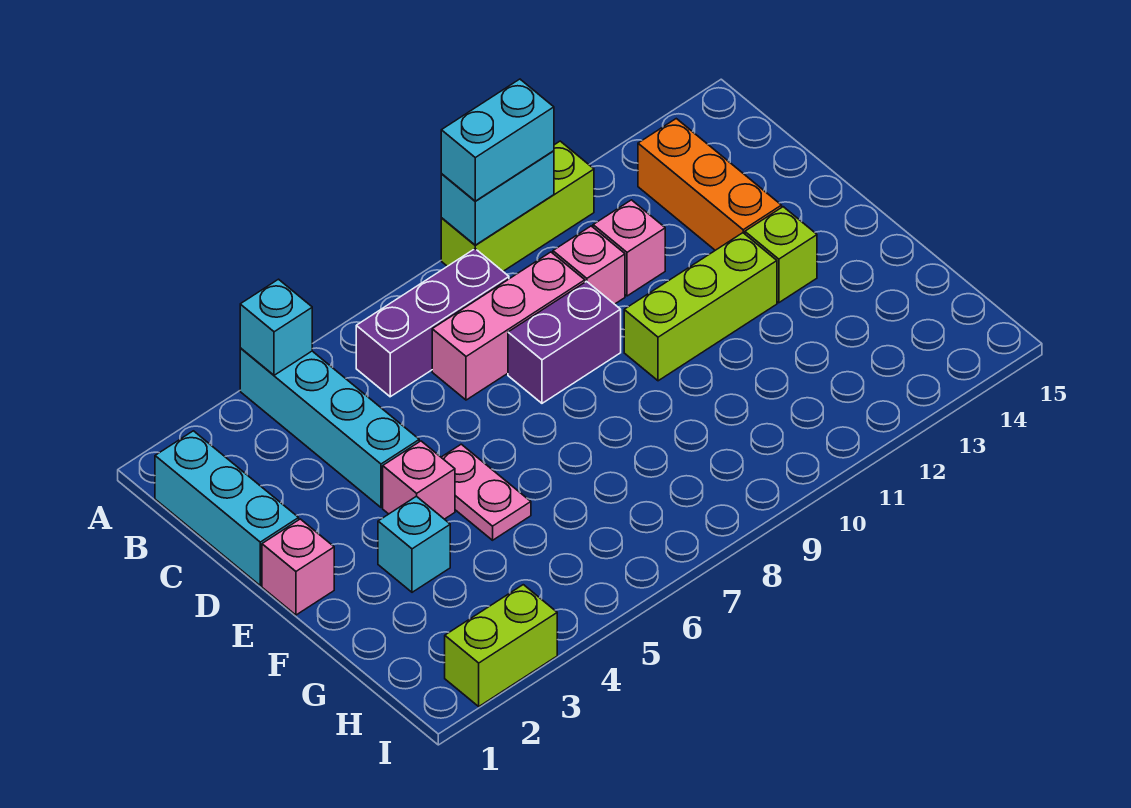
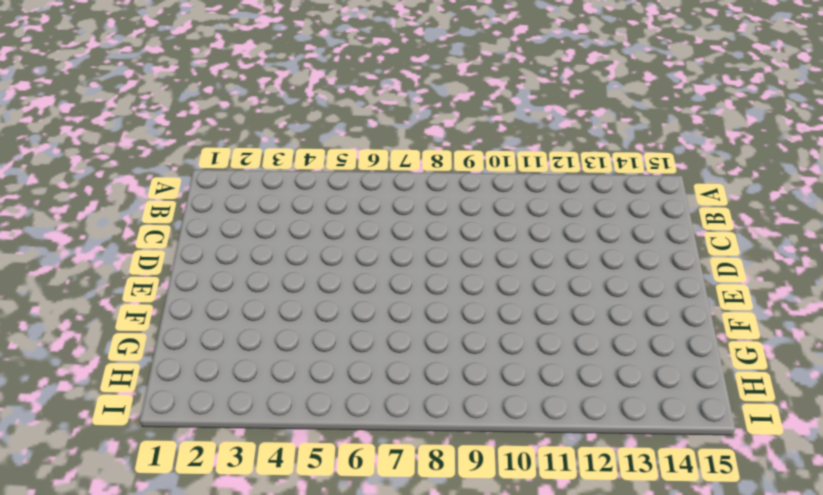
none -> cyan brick A4:D4 level 1
none -> lime brick A9:A11 level 1
none -> cyan brick B1:D1 level 1

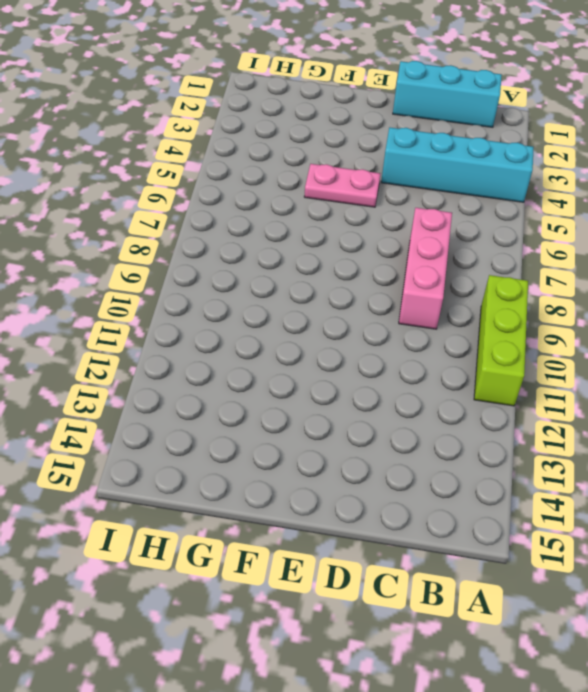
none -> purple brick B6:B8 level 1
none -> orange brick B13:D13 level 1
none -> pink brick C10 level 1

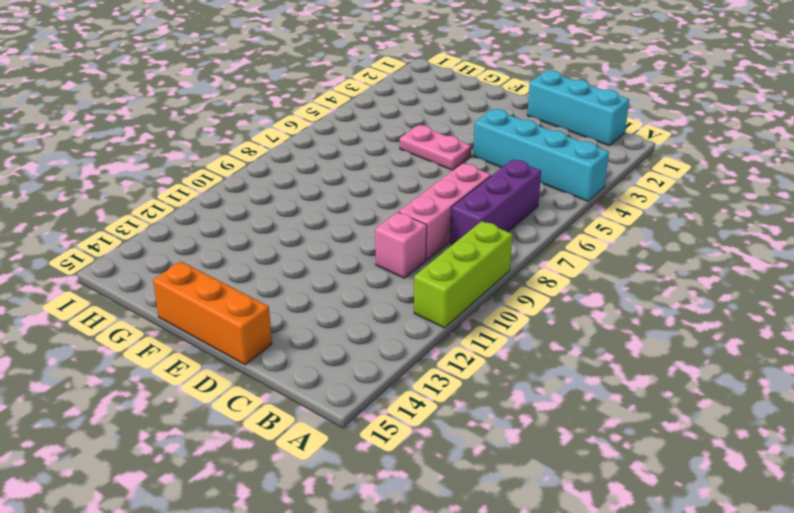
orange brick D15:F15 level 1 -> orange brick B13:D13 level 1
none -> pink brick C11 level 1
none -> purple brick D8:D9 level 1
none -> pink brick E1 level 1

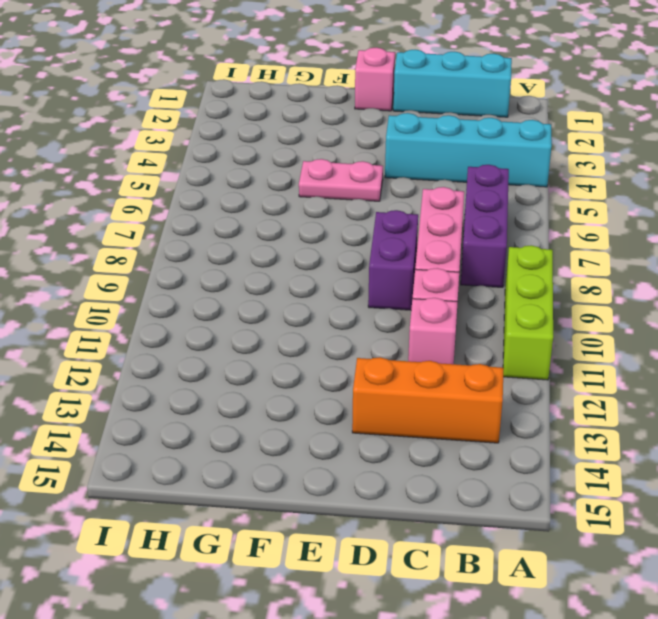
none -> pink brick E4 level 1
none -> lime brick E10:E12 level 1
none -> lime brick E13 level 1

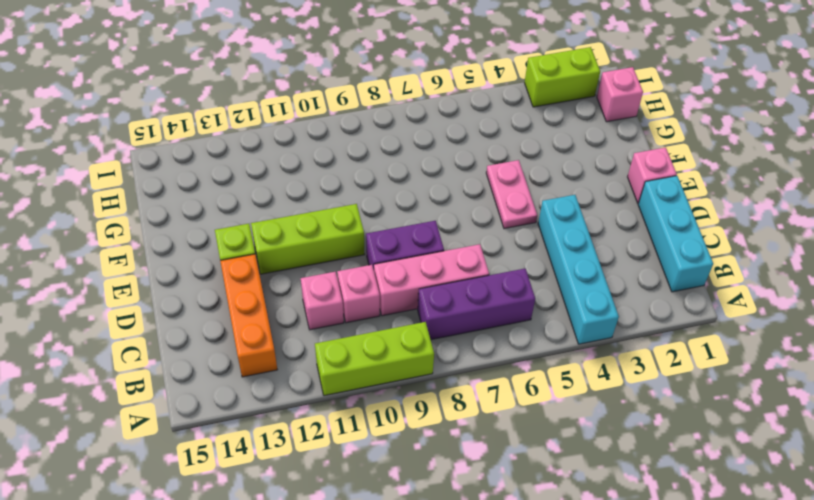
pink brick H1 level 1 -> pink brick E4 level 1
none -> cyan brick F3 level 1
none -> cyan brick A4 level 2
none -> cyan brick A9:A10 level 2

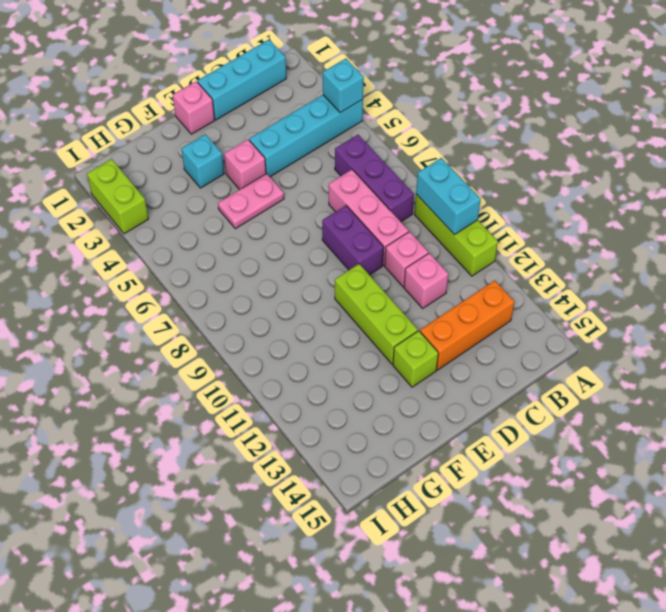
none -> cyan brick A9:A10 level 3

